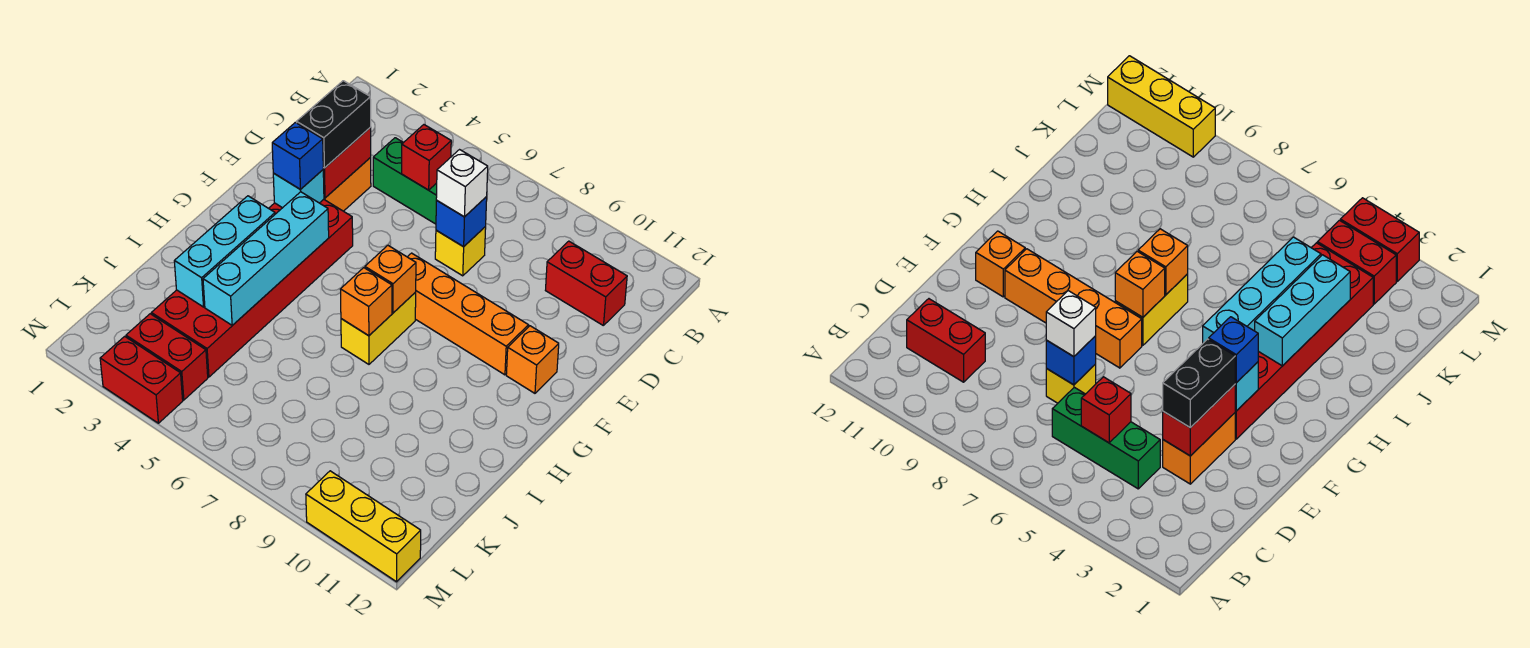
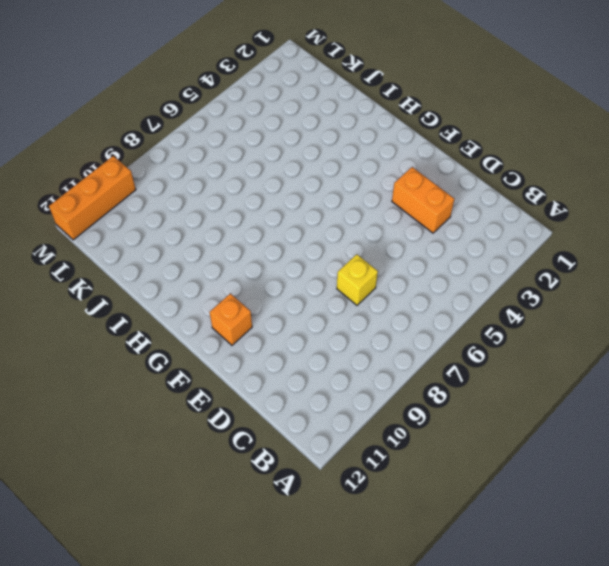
orange brick M10:M12 level 1 -> yellow brick M10:M12 level 1
none -> green brick C4:C6 level 1
none -> red brick C10:C11 level 1
none -> red brick F3:K4 level 1

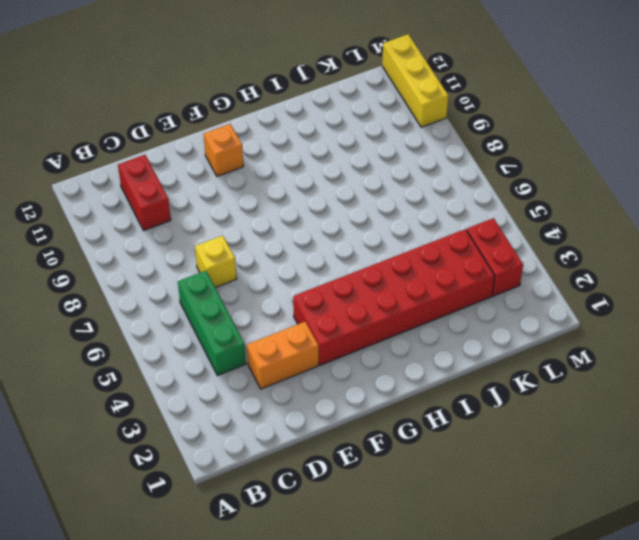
none -> orange brick F7:F10 level 1
none -> yellow brick G7:H7 level 1
none -> red brick M3:M4 level 1

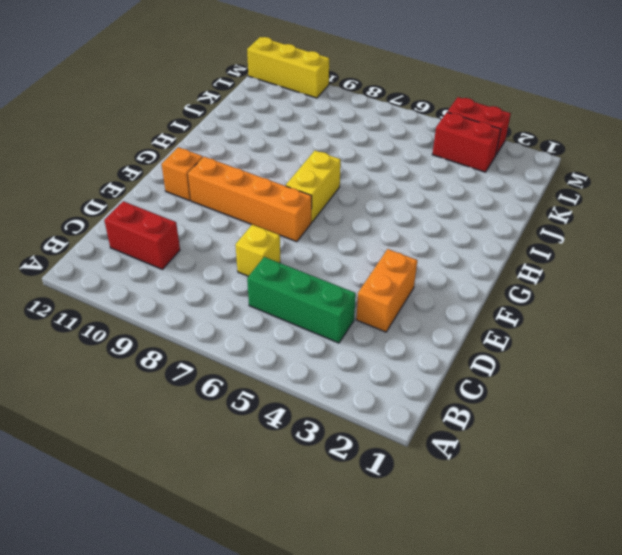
none -> red brick F3:K4 level 1
none -> red brick C5 level 2
none -> red brick D3:E3 level 2

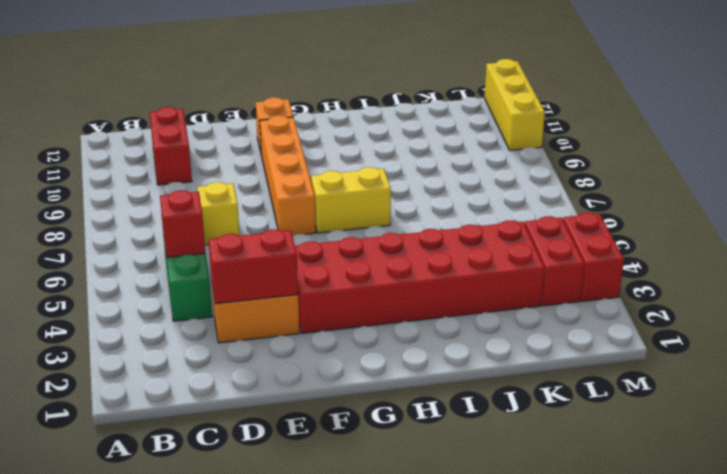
none -> blue brick D7 level 2
none -> cyan brick F3 level 2
none -> cyan brick G4:J4 level 2

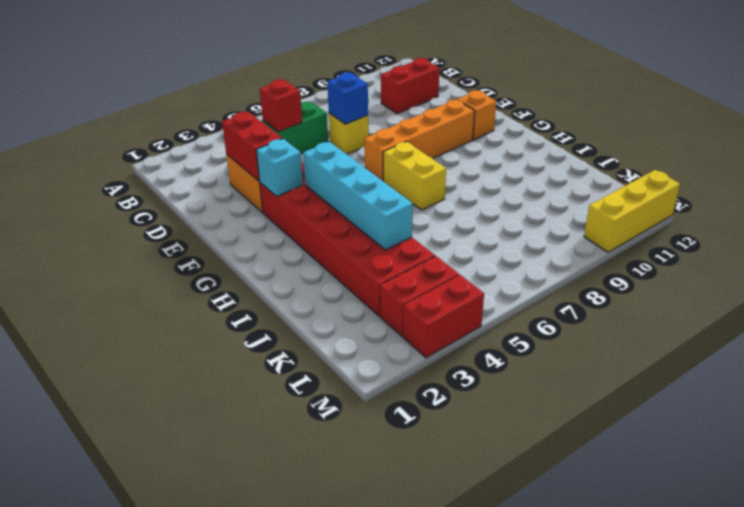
none -> orange brick G7 level 2
none -> cyan brick H3:J3 level 2
none -> orange brick H7 level 2

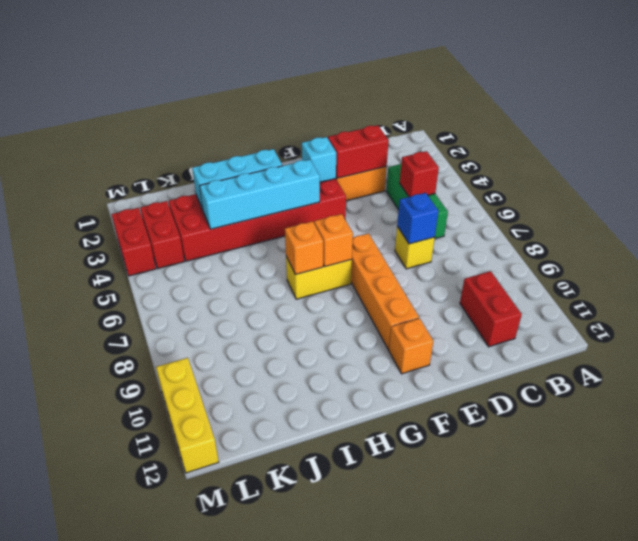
none -> black brick D3:E3 level 3
none -> white brick D7 level 3
none -> blue brick F3 level 3

